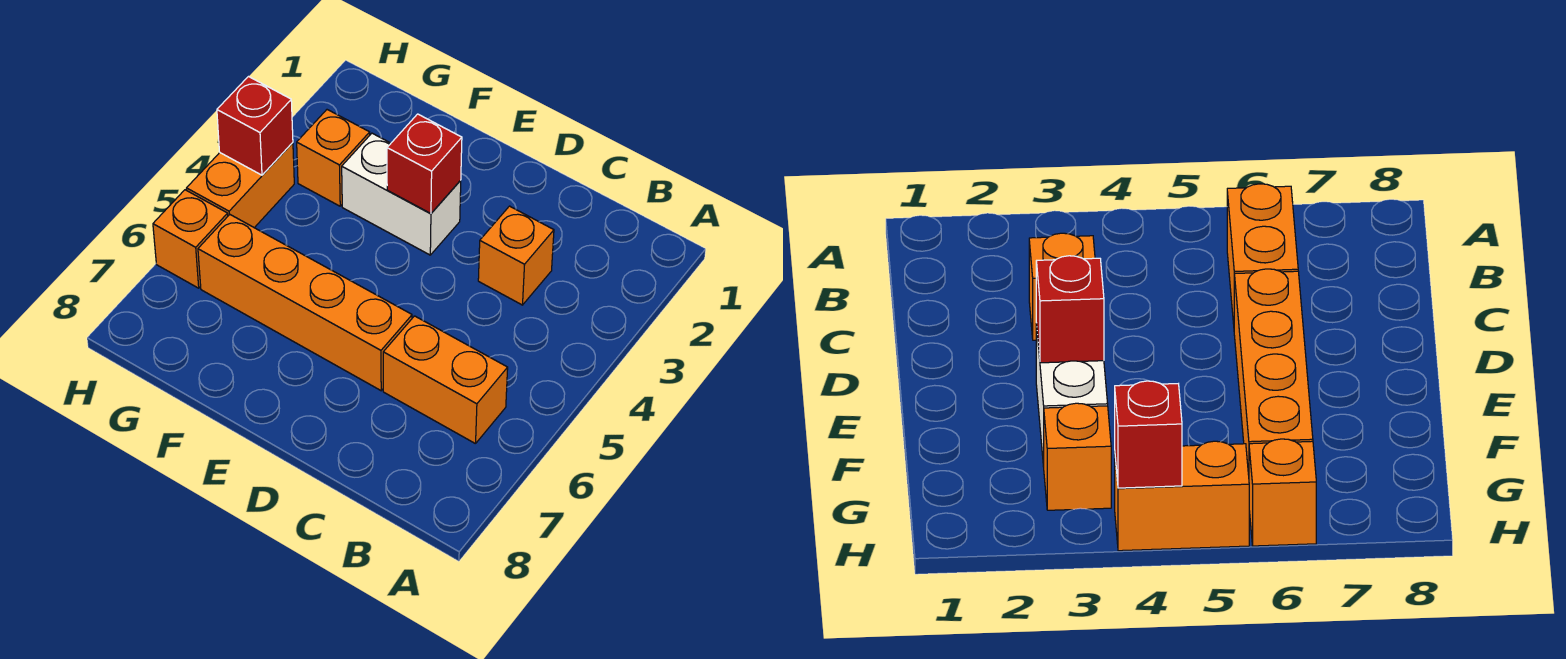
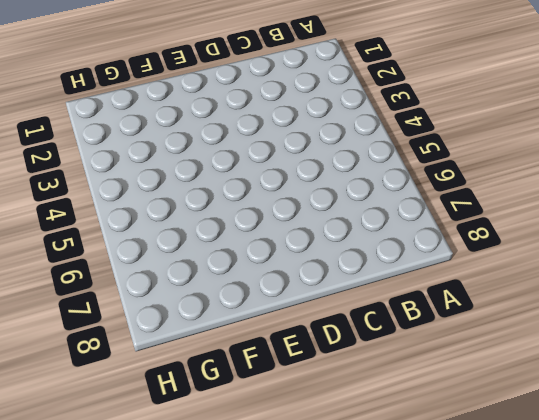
none -> orange brick B6:C6 level 1
none -> orange brick C3 level 1

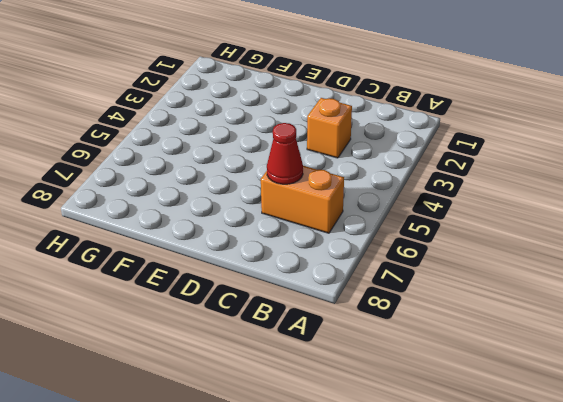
red cone C6 level 2 -> none
none -> orange brick D6:G6 level 1
none -> white brick E3:F3 level 1

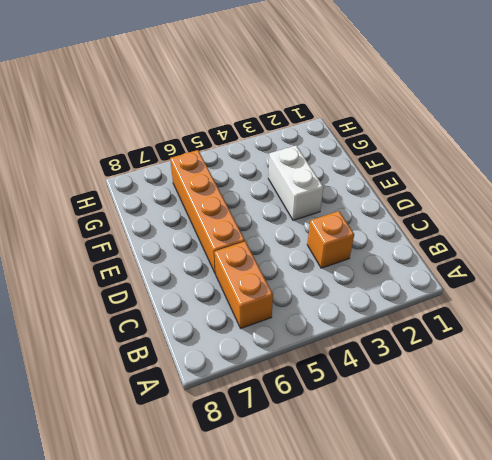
none -> orange brick G3 level 1
none -> orange brick H4:H5 level 1

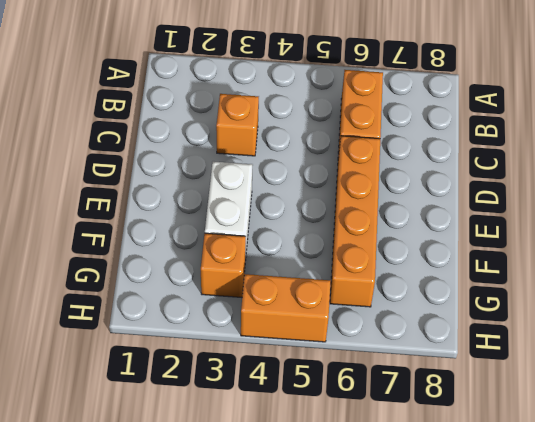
none -> orange brick H6 level 1
none -> red brick E3 level 2

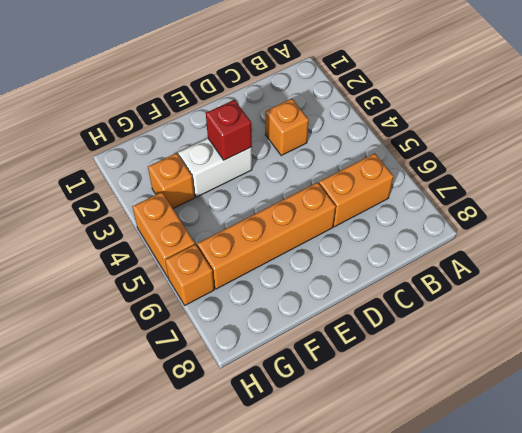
none -> red brick H4 level 2

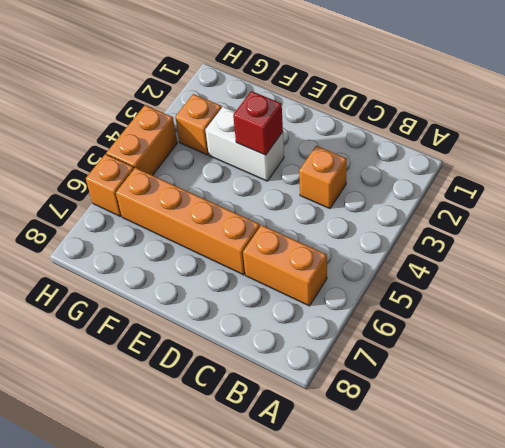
none -> red brick H4 level 2

